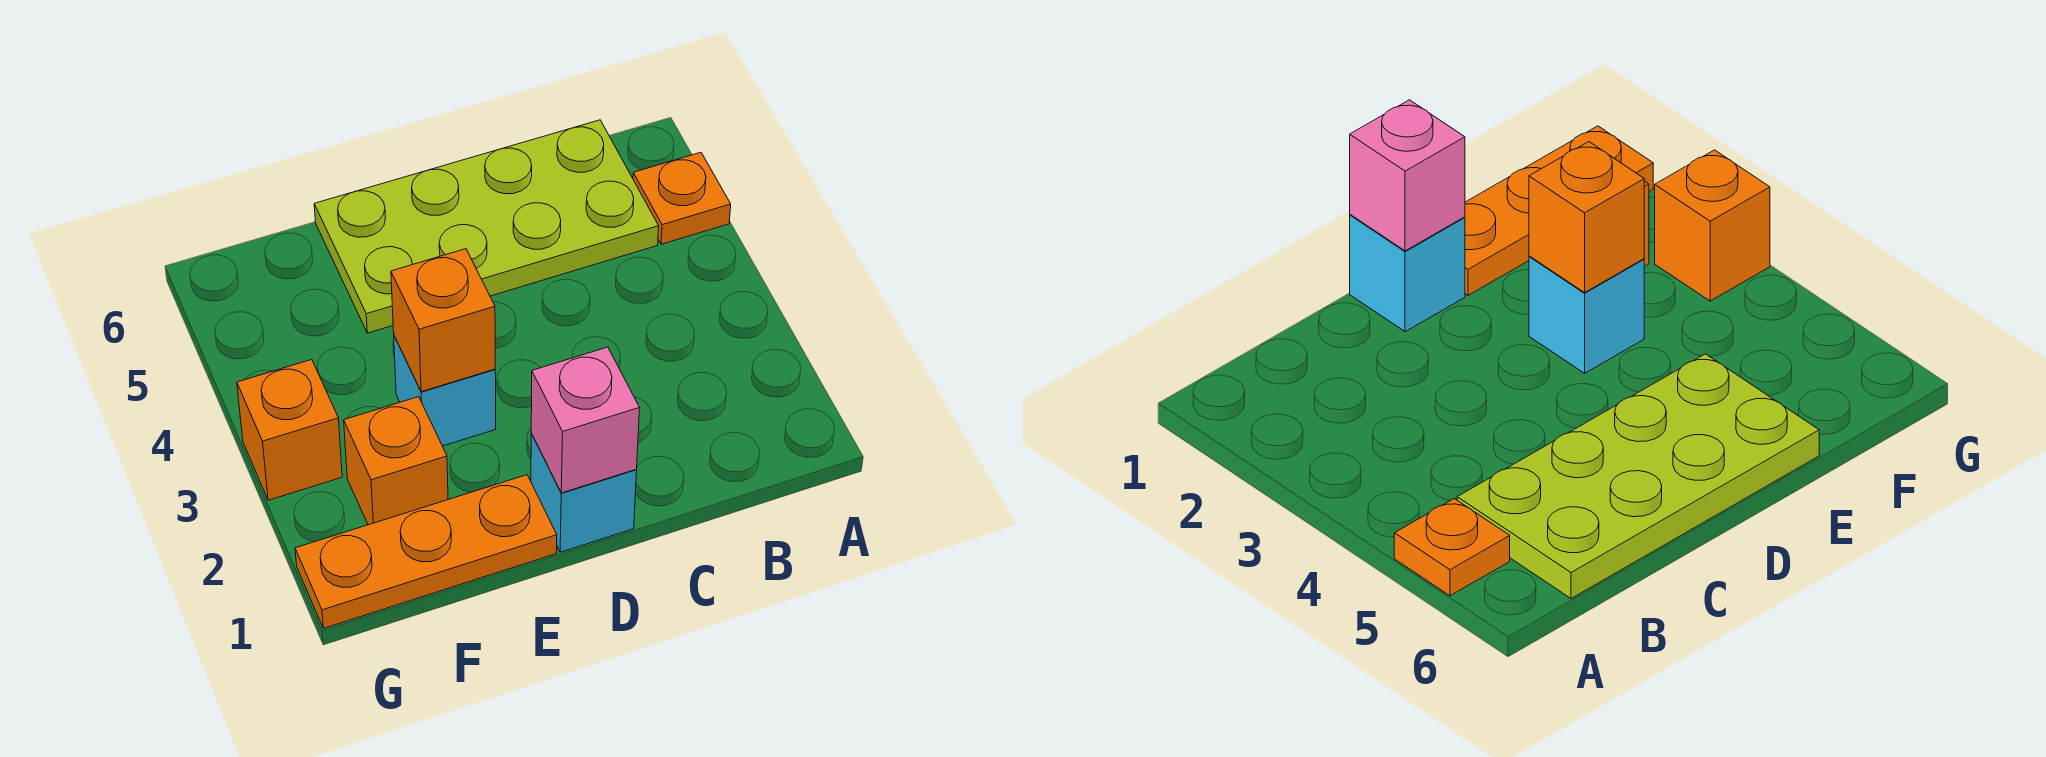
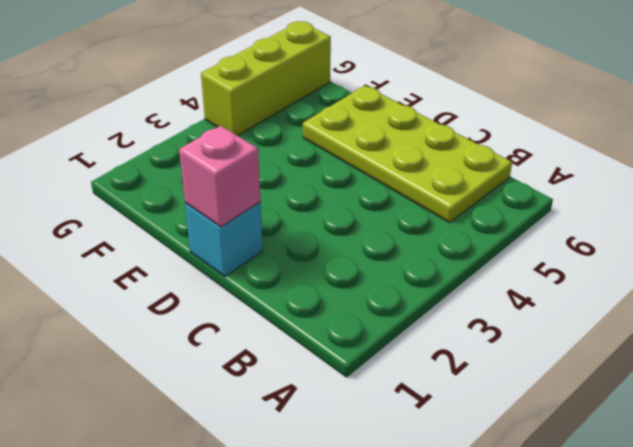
lime brick G4:G6 level 1 -> none
none -> orange plate A5 level 1
none -> orange plate E1:G1 level 1

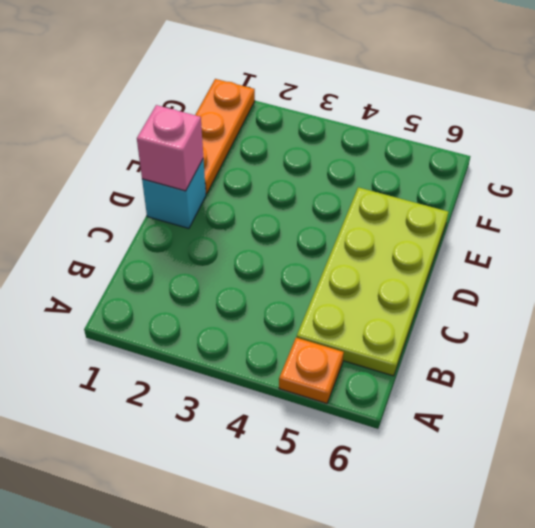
none -> cyan brick E3 level 1
none -> orange brick F2 level 1

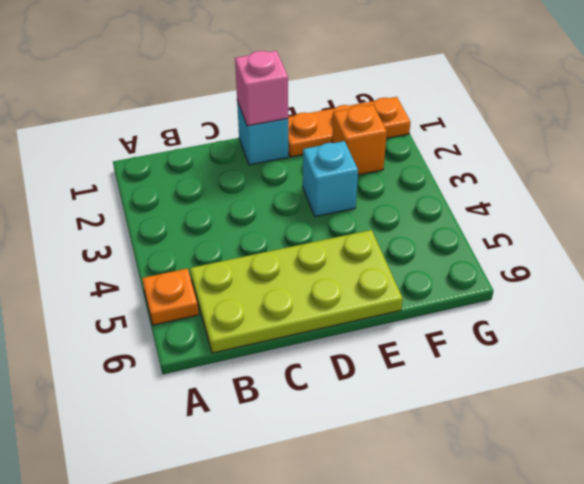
none -> orange brick G3 level 1
none -> orange brick E3 level 2

